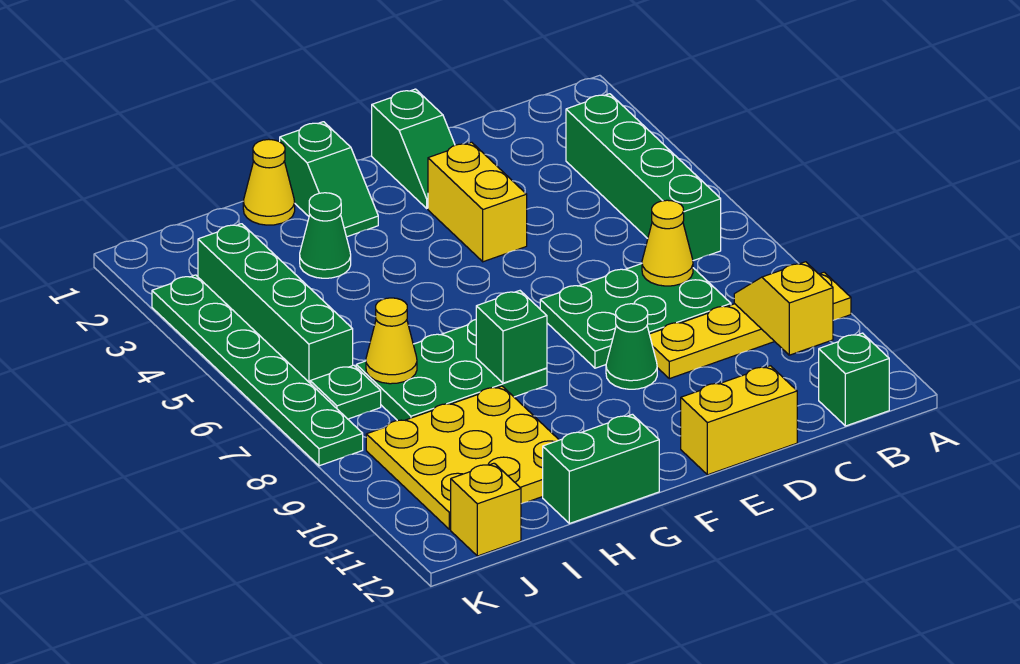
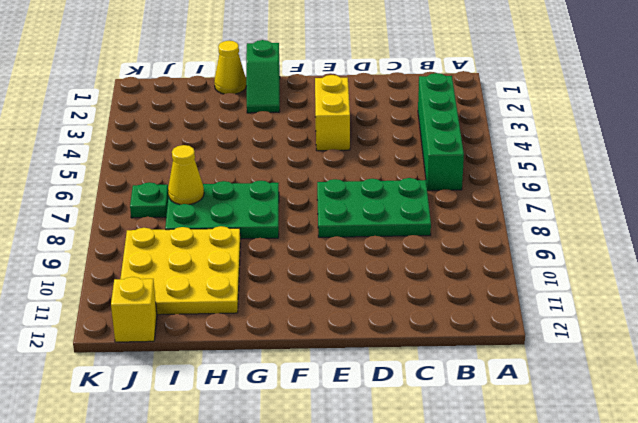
none -> yellow plate A9:D9 level 1
none -> green brick B12 level 1
none -> yellow brick D12:E12 level 1

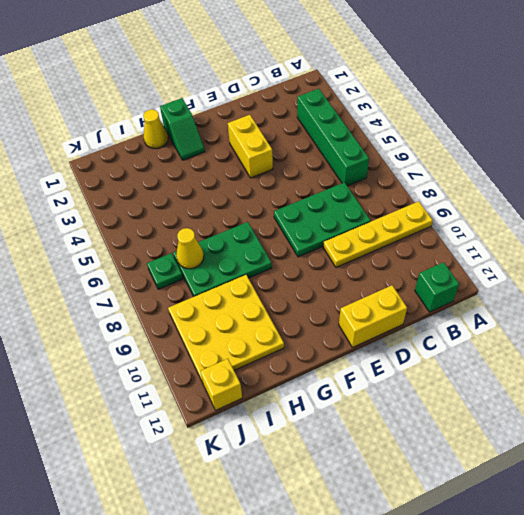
none -> green slope E1:E2 level 1 top 1
none -> green cone E9 level 1
none -> green brick G12:H12 level 1

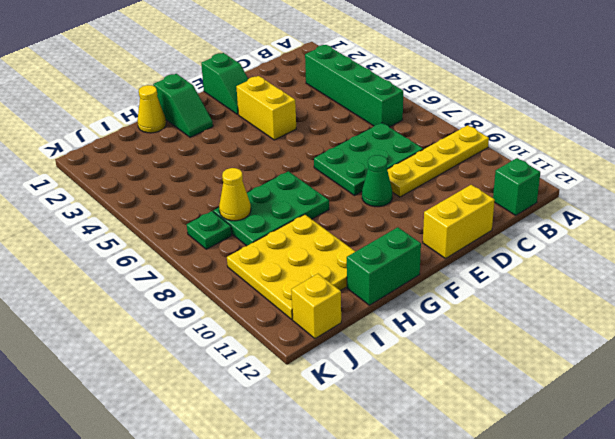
none -> green cone H3 level 1
none -> green brick J3:J6 level 1
none -> green plate K3:K8 level 1

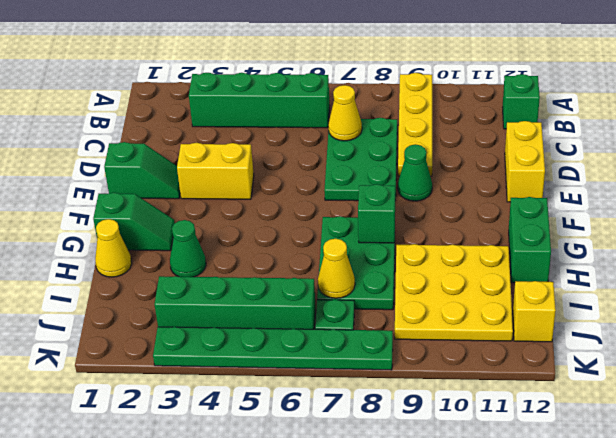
none -> yellow slope B9:B10 level 2 top 10

